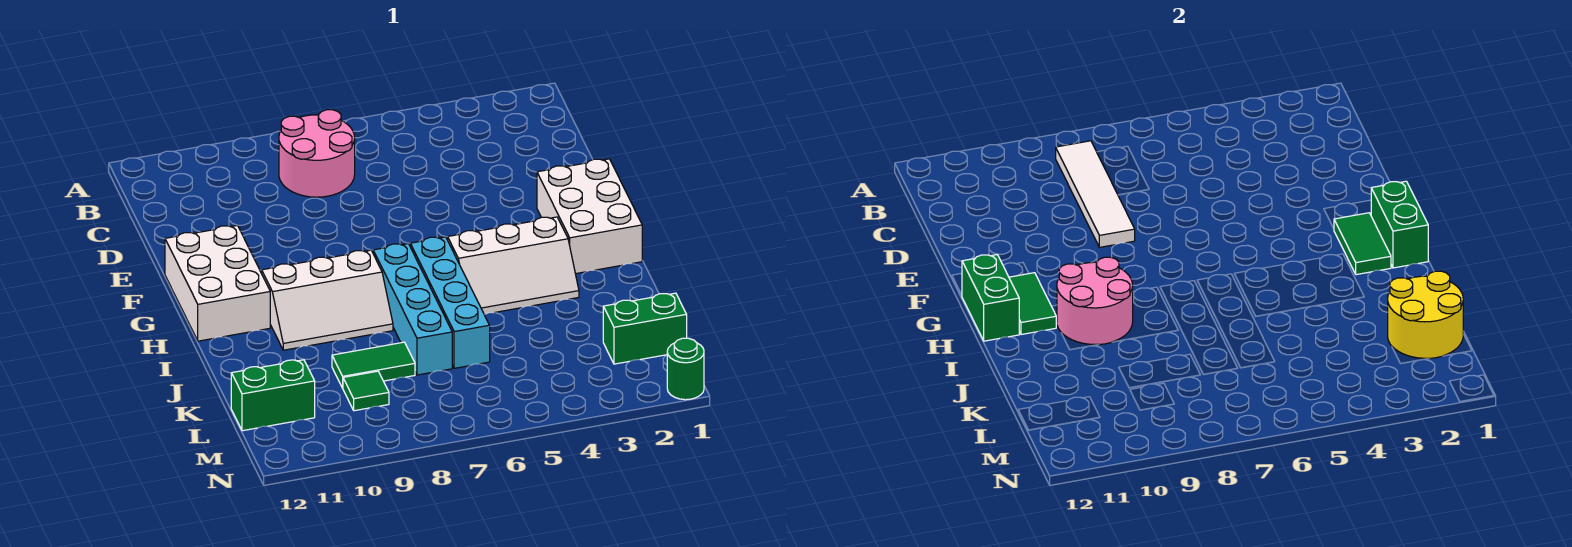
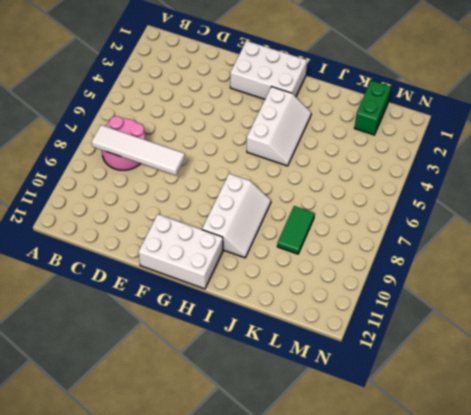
none -> cyan brick H6:K6 level 1
none -> cyan brick H7:K7 level 1
none -> green tile L9 level 1

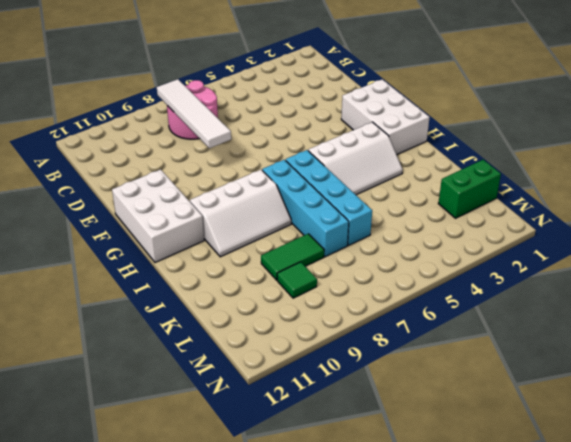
none -> green brick L11:L12 level 1
none -> green round brick N1 level 1
none -> green brick G1:H1 level 2

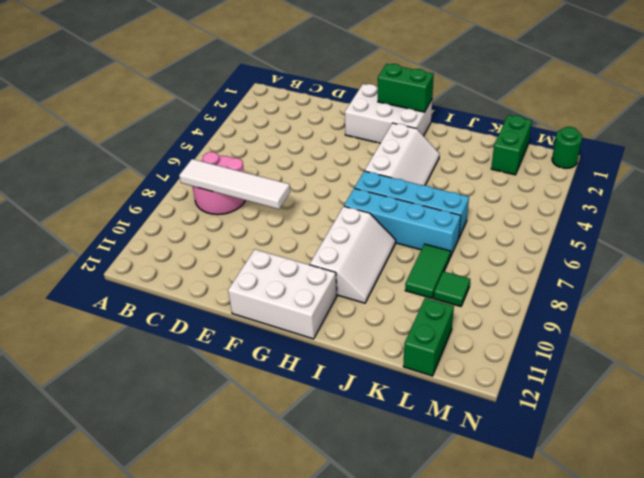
none -> green tile G2:H2 level 2
none -> green tile G11:H11 level 2
none -> green brick G12:H12 level 2

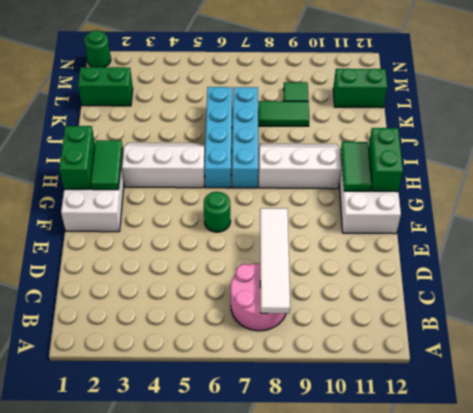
green round brick F6 level 1 -> none
none -> pink round brick H9:I10 level 2
none -> yellow round brick K1:L2 level 2

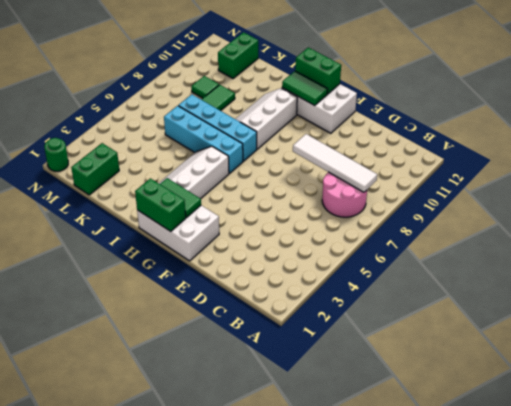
none -> pink round brick H9:I10 level 2
none -> yellow round brick K1:L2 level 2

